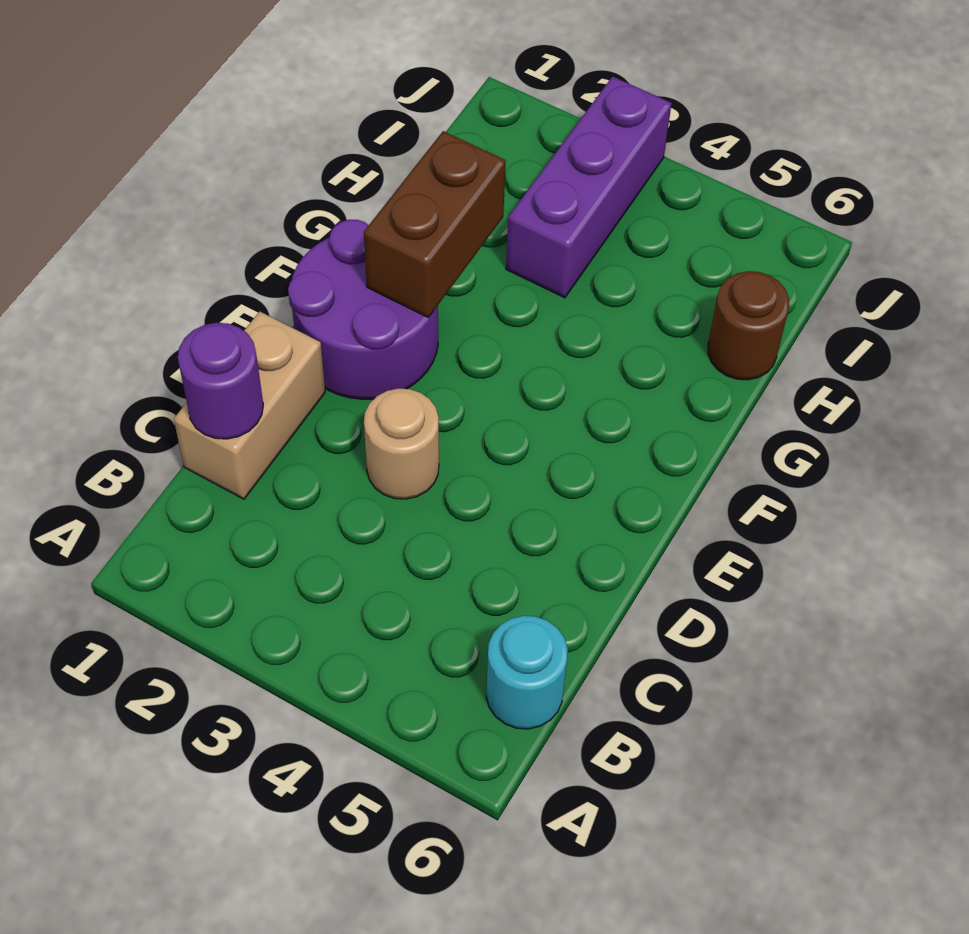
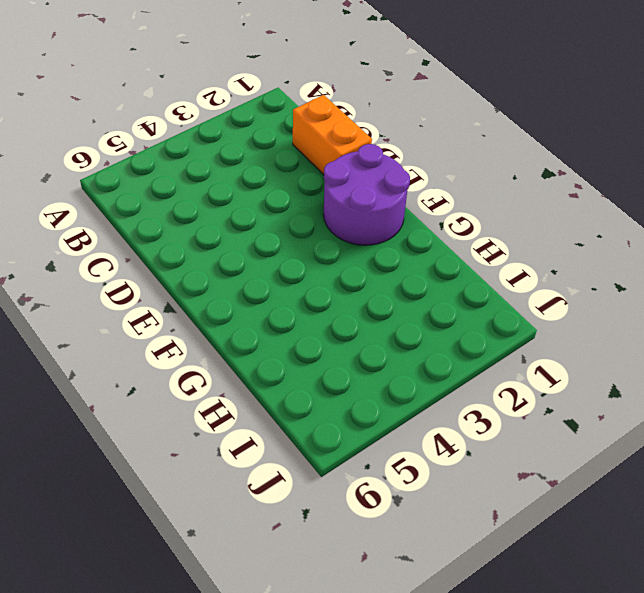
orange brick C1:D1 level 1 -> tan brick C1:D1 level 1
none -> cyan round brick B6 level 1
none -> tan round brick D3 level 1

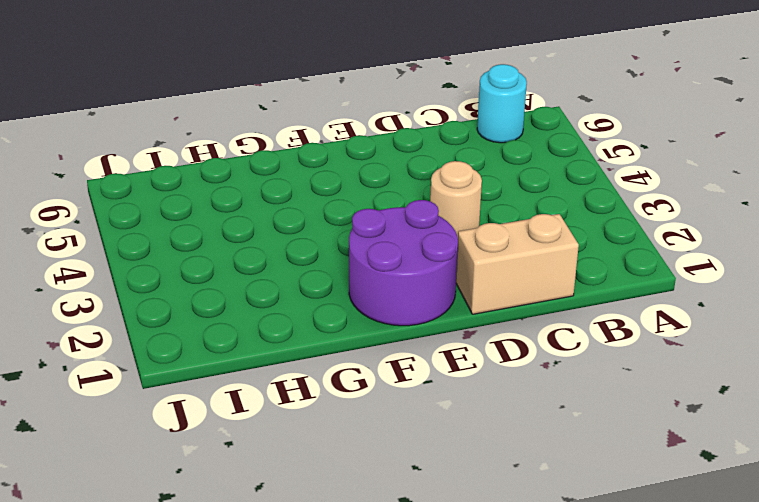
none -> purple brick H3:J3 level 1
none -> brown round brick H6 level 1

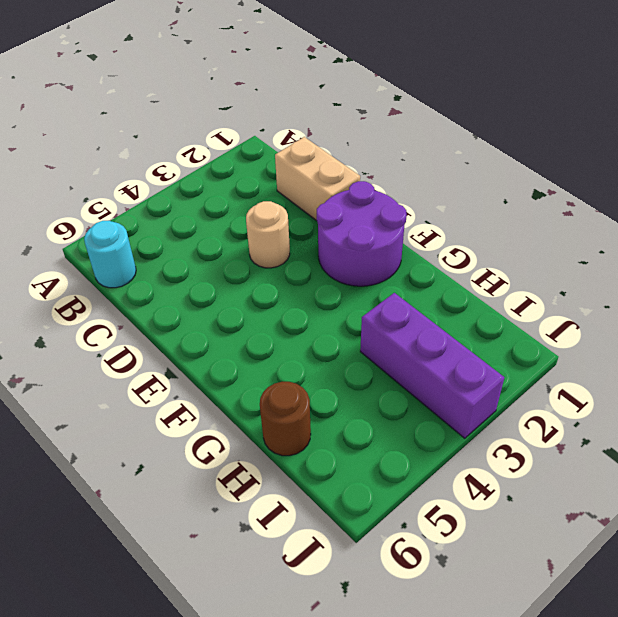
none -> purple round brick C1 level 2
none -> brown brick F2:G2 level 2

